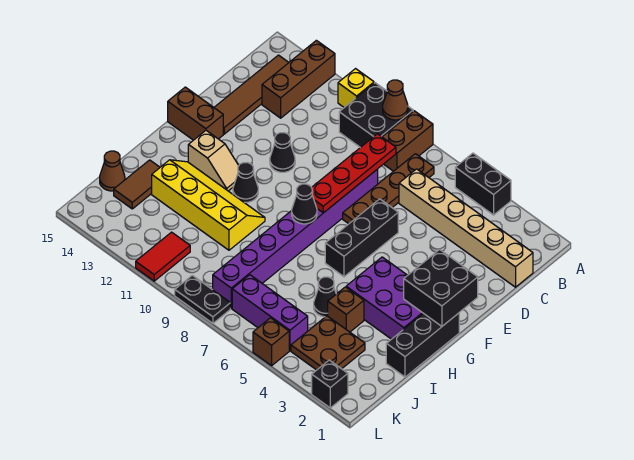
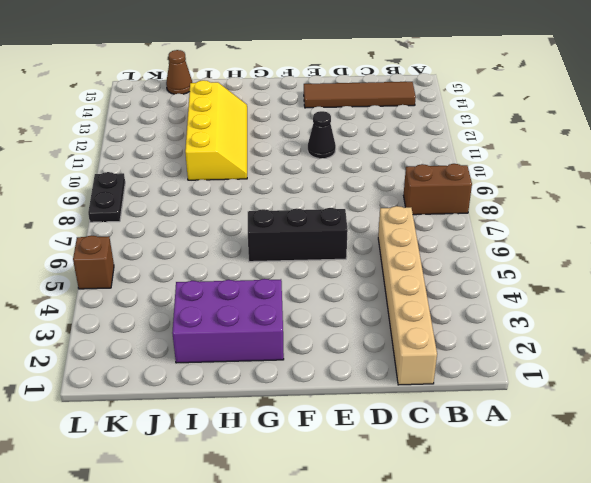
purple brick G2:I3 level 1 -> purple brick G2:H4 level 1
none -> black brick A4:A5 level 1
none -> black brick A9:B10 level 1
none -> yellow brick A11 level 1
none -> brown brick A13:C13 level 1

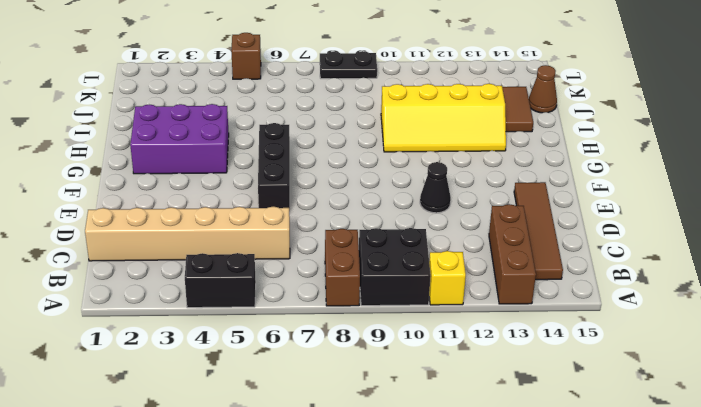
none -> brown plate B7:E7 level 1
none -> purple brick D8:K8 level 1
none -> brown brick F14:F15 level 1
none -> black brick G1:I1 level 1

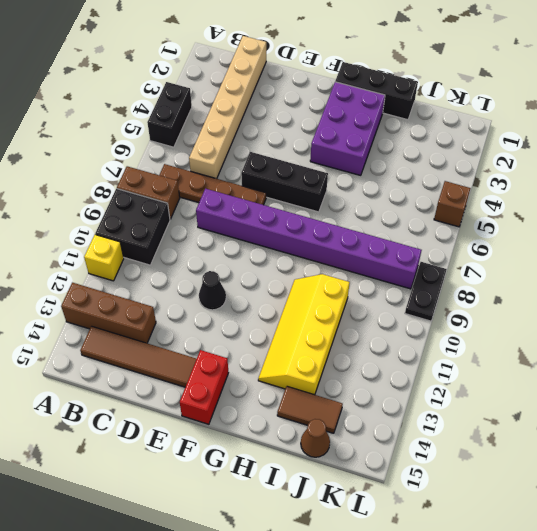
red brick F14:F15 level 1 -> brown brick F14:F15 level 1
none -> black cone G11 level 1
none -> tan slope G12:G13 level 1 top 13
none -> brown brick I4 level 1
none -> black cone I5 level 1

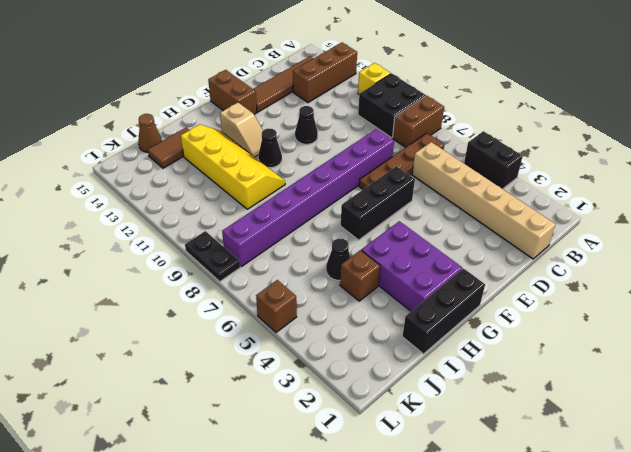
none -> brown plate J3:K4 level 1
none -> purple brick K5:K7 level 1
none -> red tile K11:L11 level 1
none -> black brick L2 level 1

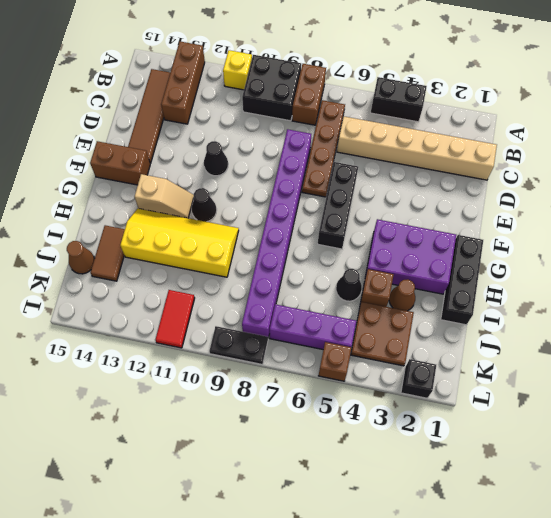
brown cone I3 level 1 -> brown cone A9 level 2
none -> red plate C8:F8 level 2
none -> black brick F1:G2 level 2
none -> black cone G8 level 2

